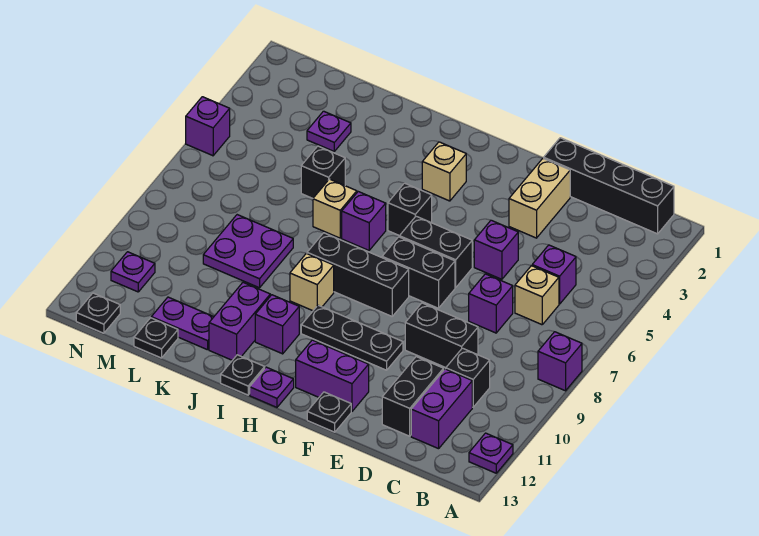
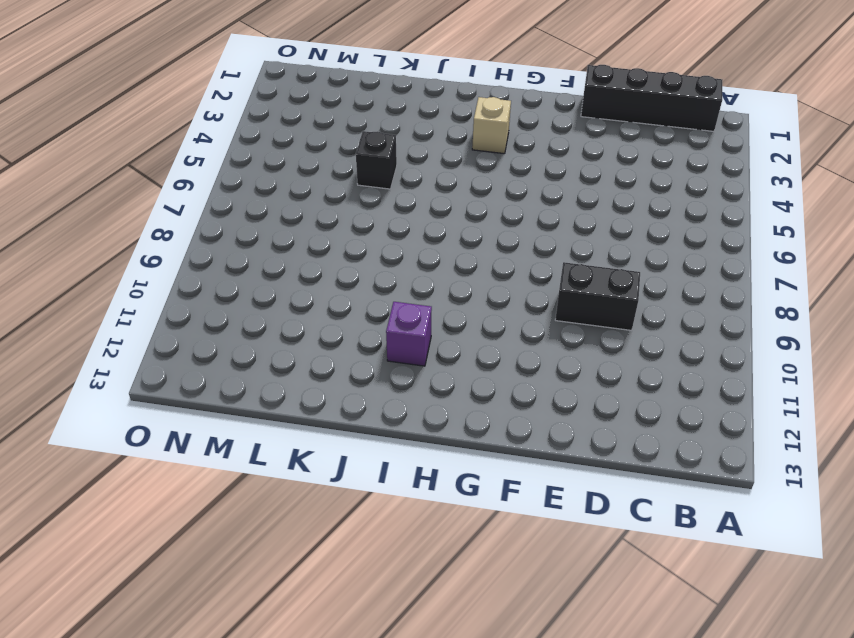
none -> purple brick A8 level 1
none -> purple plate A12 level 1
none -> purple brick C5 level 1
none -> tan brick C6 level 1

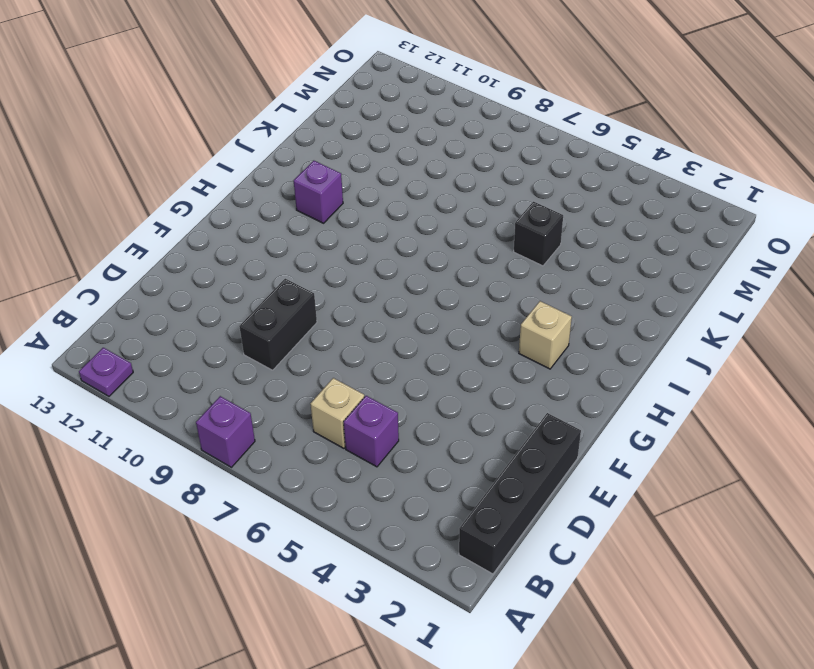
none -> black brick C10 level 1
none -> purple brick C11:C12 level 1
none -> purple brick D7 level 1
none -> black brick D11:D12 level 1

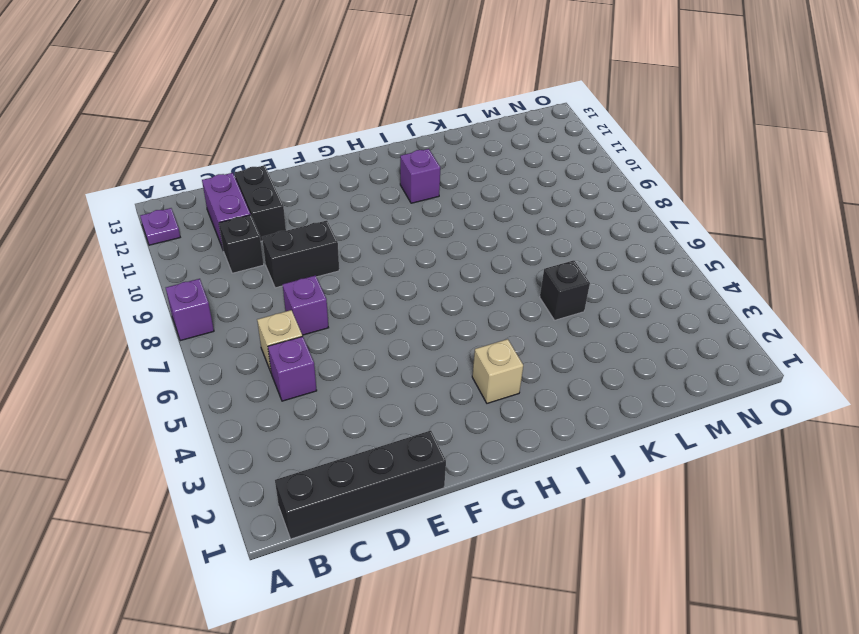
none -> tan brick E2:E3 level 1
none -> purple brick E5 level 1
none -> black brick F6:G6 level 1
none -> black brick F7:G7 level 1

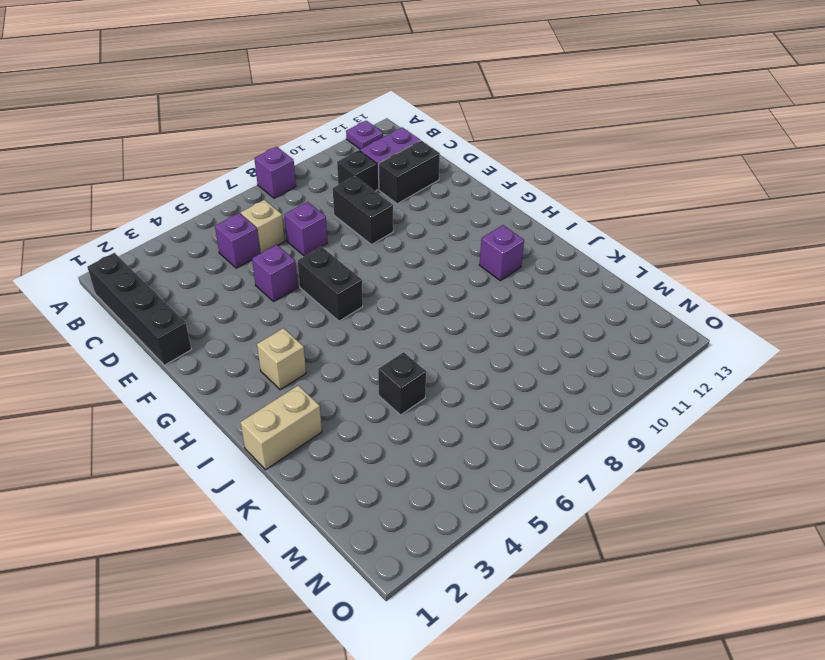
tan brick J1:J2 level 1 -> tan brick E2:E3 level 1
none -> black brick F7:G7 level 1
none -> black plate F10:H10 level 1
none -> purple brick F12:G12 level 1
none -> black plate F13 level 1

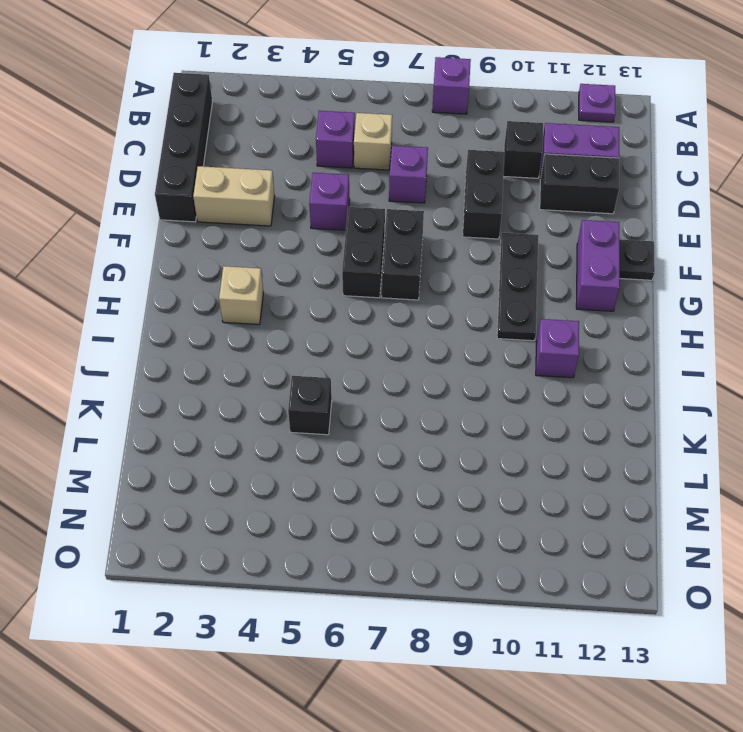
none -> black brick G8:I8 level 1
none -> black brick H5 level 1
none -> purple plate H13 level 1
none -> purple brick I6 level 1

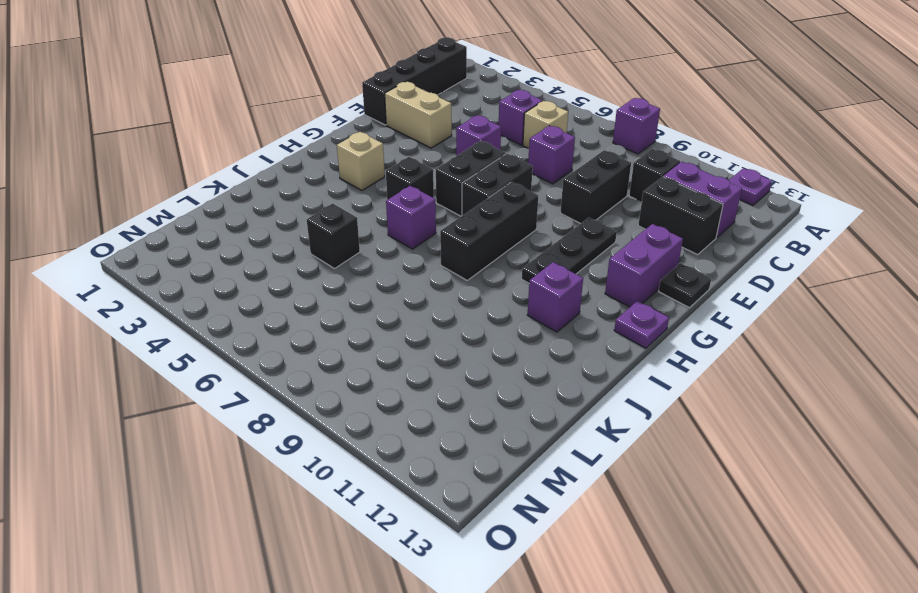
none -> tan brick I9 level 1
none -> black plate I13 level 1
none -> tan brick J6 level 1
none -> purple brick J11:J12 level 1

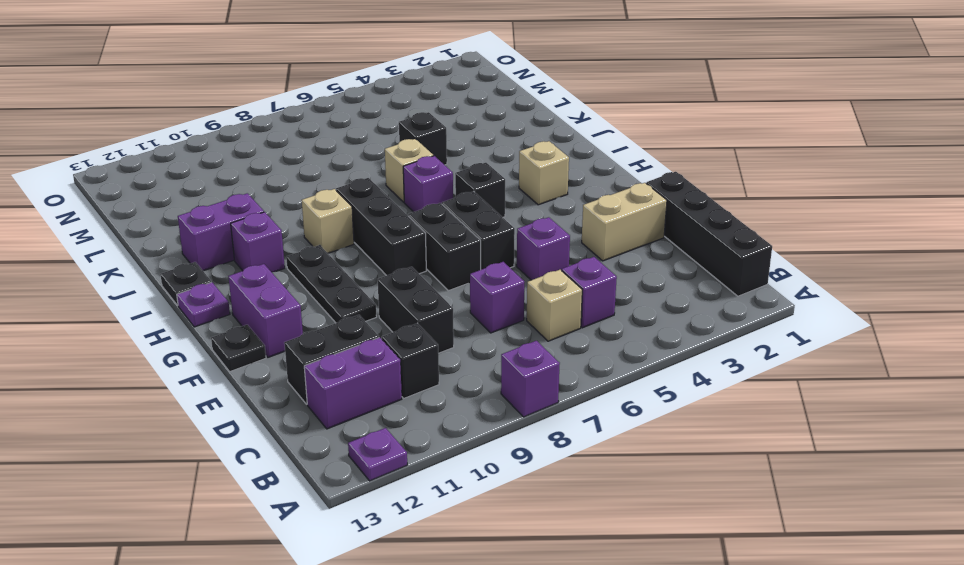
none -> purple plate K8:L9 level 1
none -> purple plate K12:L12 level 1
none -> purple plate L3 level 1
none -> black plate L13 level 1

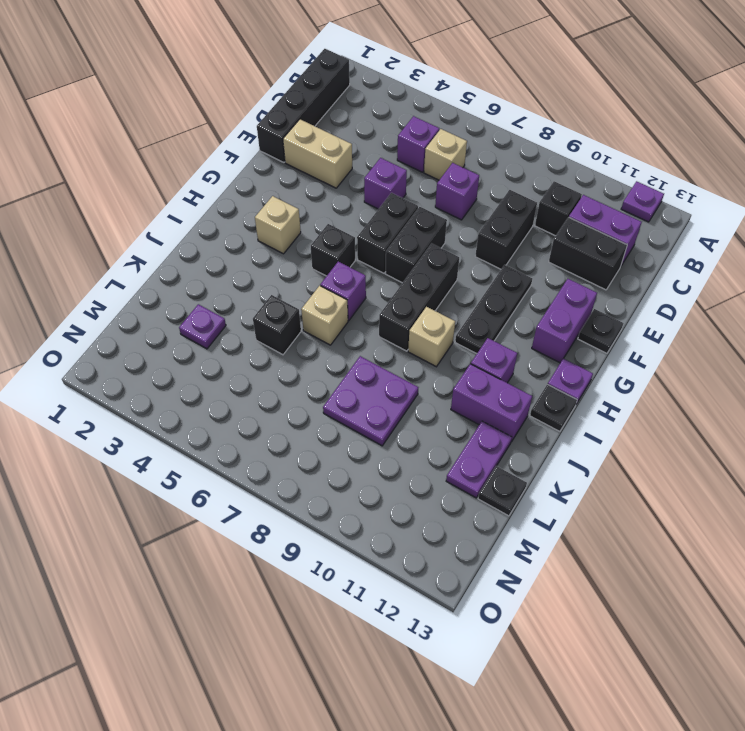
none -> purple brick A8 level 1
none -> purple plate N11 level 1
none -> black plate N13 level 1
none -> purple brick O5 level 1

